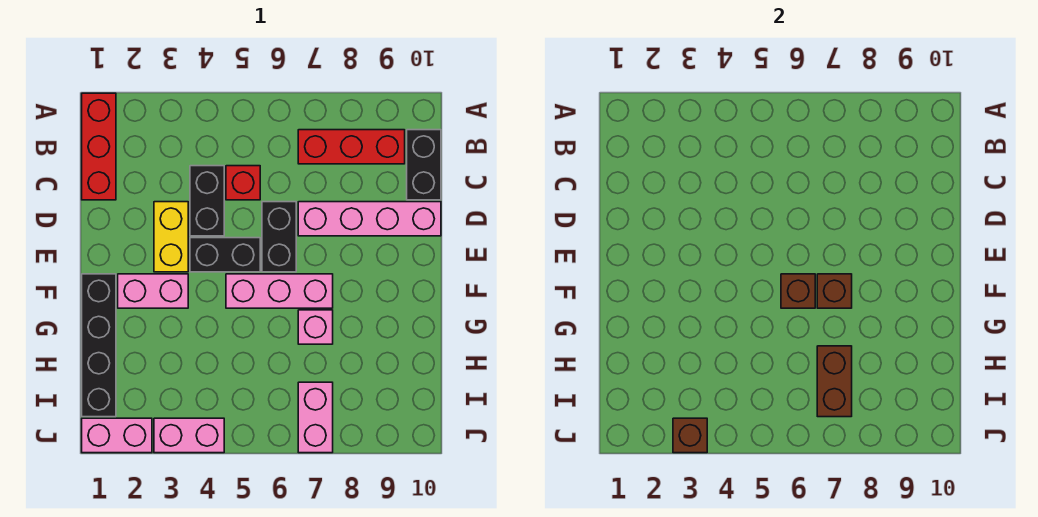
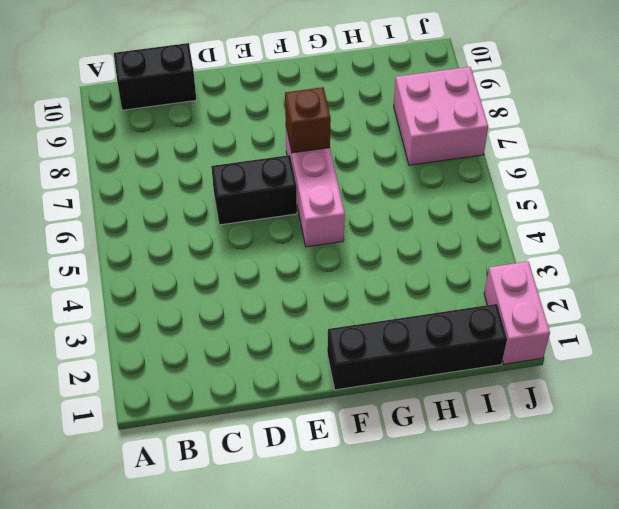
pink brick I7:J8 level 1 -> pink brick I7:J7 level 1
none -> red brick A1:C1 level 1
none -> red brick B7:B9 level 1
none -> black brick C4:D4 level 1

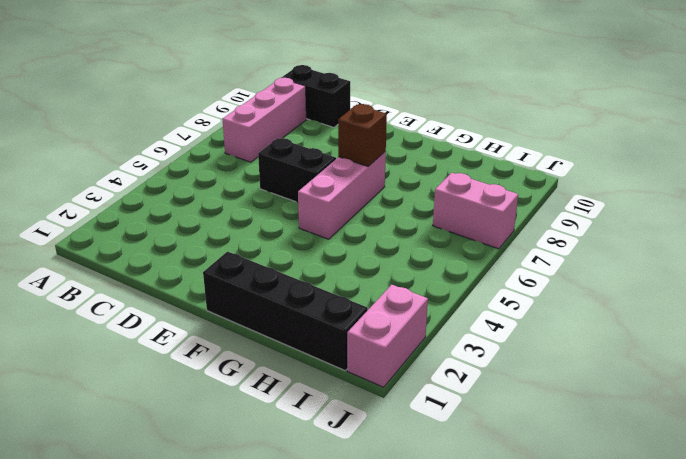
pink brick B7:B9 level 1 -> red brick B7:B9 level 1
none -> red brick A1:C1 level 1
none -> black brick C4:D4 level 1
none -> red brick C5 level 1

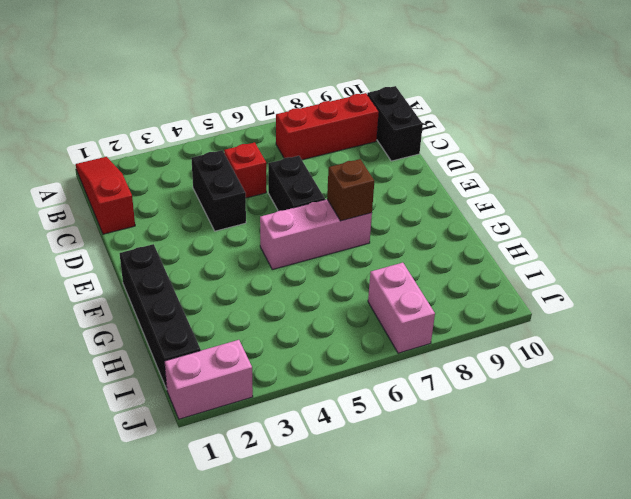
red slope A1:C1 level 1 top C -> red brick A1:C1 level 1
none -> yellow brick D3:E3 level 1
none -> pink brick D7:D10 level 1
none -> black brick E4:E5 level 1

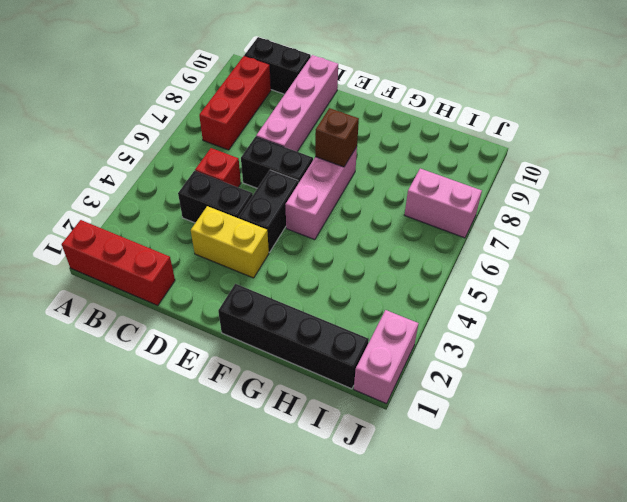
none -> pink brick F2:F3 level 1
none -> pink brick G7 level 1
none -> pink brick J3:J4 level 1

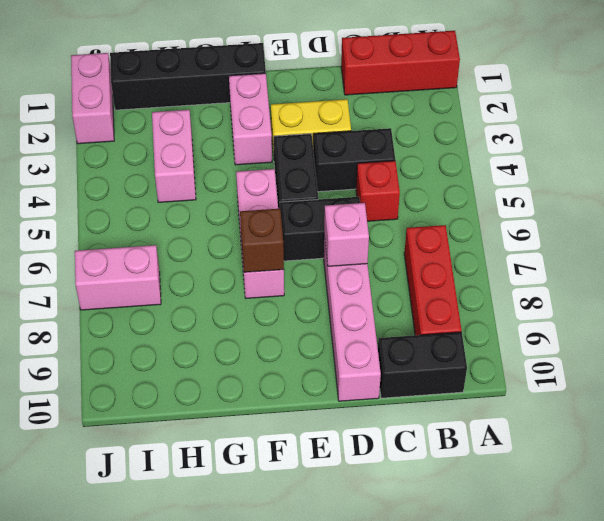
pink brick D7 level 2 -> pink brick G7 level 1
pink brick H3:H4 level 1 -> pink brick J3:J4 level 1
none -> brown brick F6 level 2
none -> brown brick H7:I7 level 2
none -> brown brick J3 level 2

